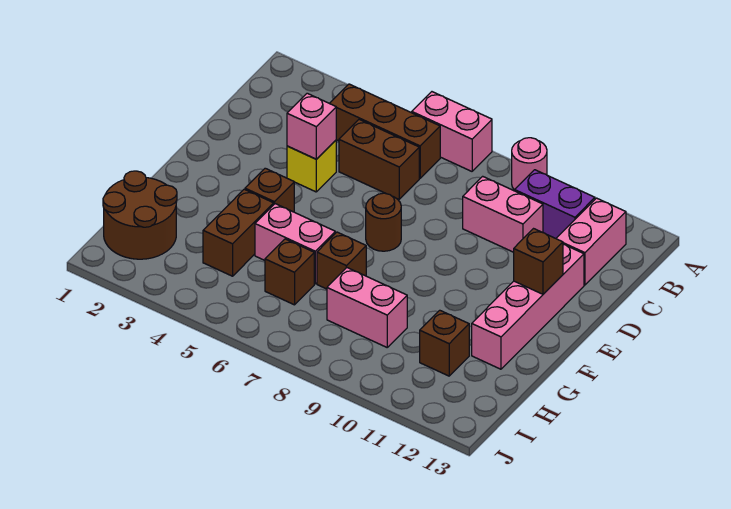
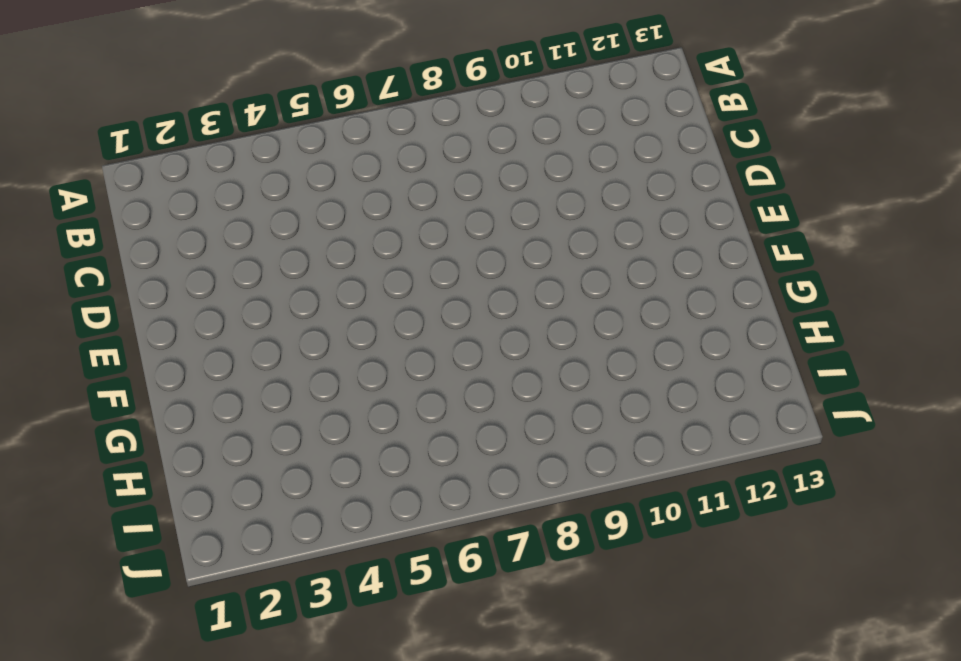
none -> pink brick A6:A7 level 1
none -> pink round brick A9 level 1
none -> brown brick B4:B6 level 1

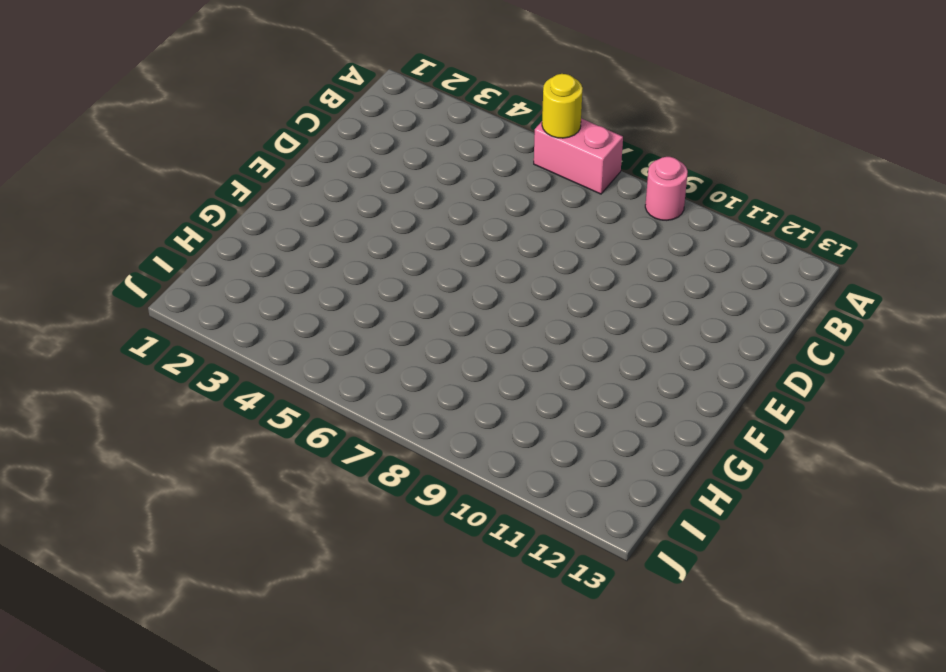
yellow round brick A6 level 2 -> none
none -> brown brick B4:B6 level 1
none -> purple brick B10:B11 level 1
none -> pink brick B12:C12 level 1

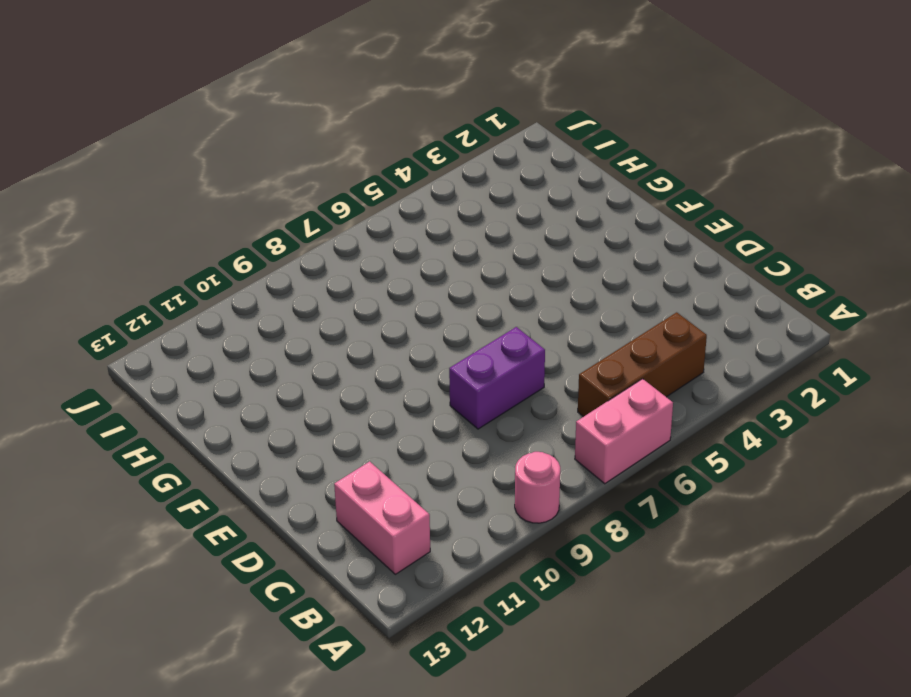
purple brick D7:D8 level 1 -> purple brick B10:B11 level 1
none -> brown brick C5:C6 level 1
none -> pink brick C9:C10 level 1
none -> yellow brick D4 level 1

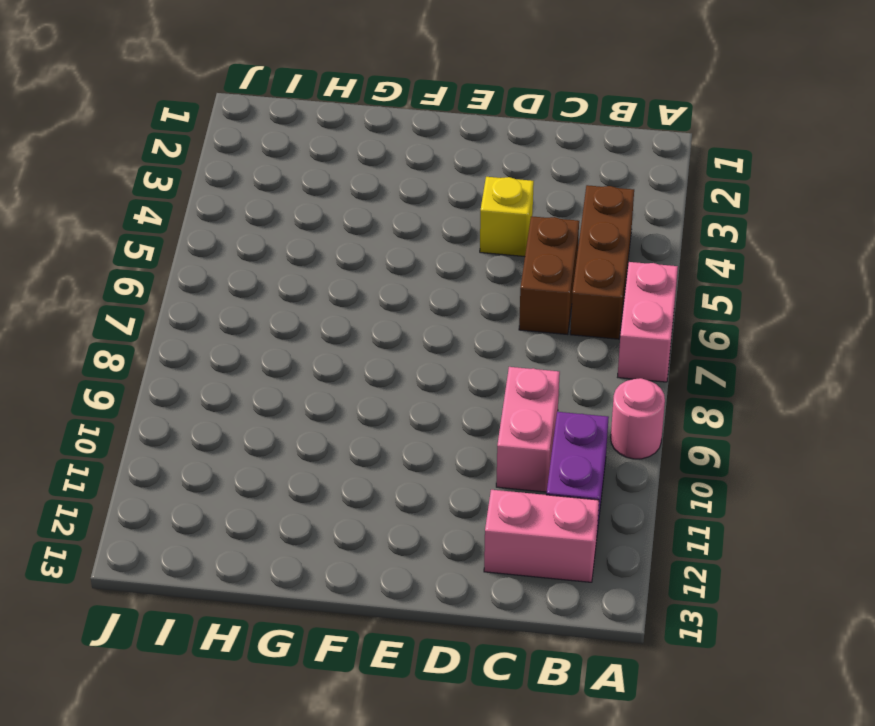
none -> pink brick D12:G12 level 1
none -> brown round brick E7 level 1
none -> brown brick F4 level 1

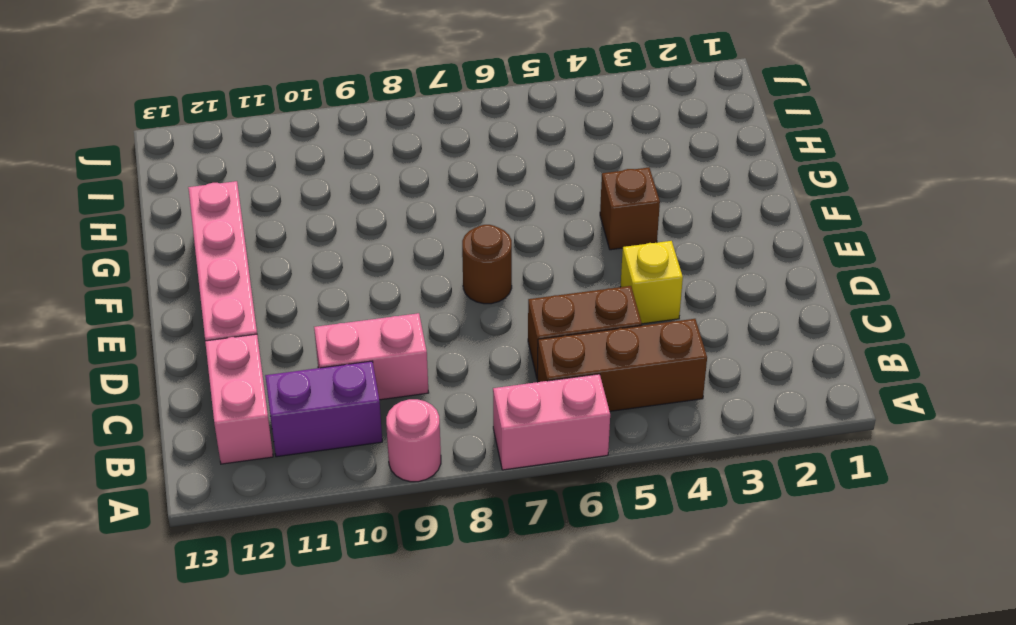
none -> brown brick G4:H4 level 1
none -> pink brick G5:G6 level 1
none -> brown brick G7 level 1

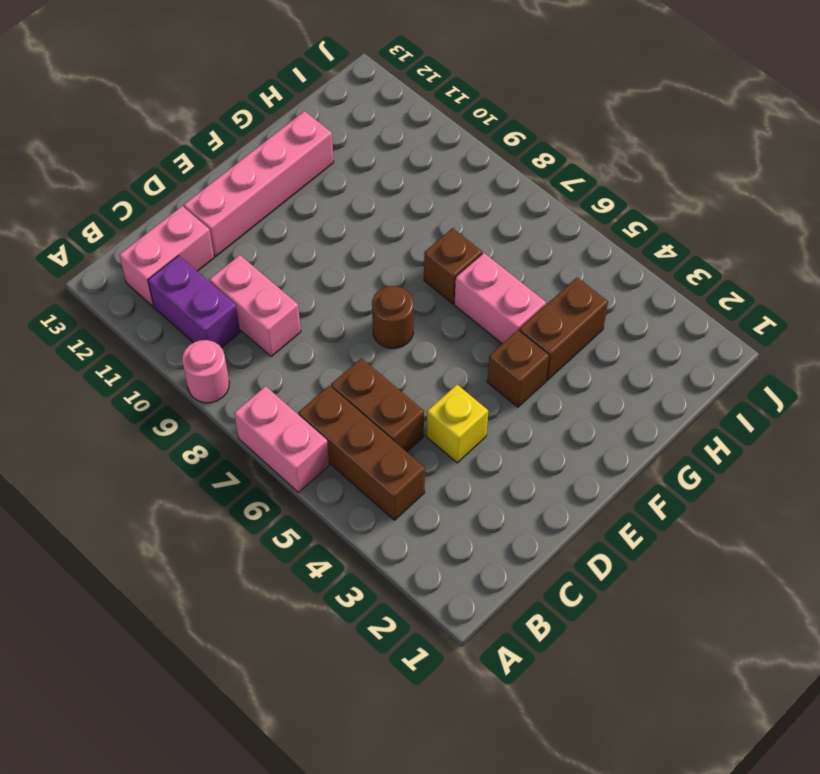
none -> brown round brick H1:I2 level 1
none -> brown brick H6 level 1
none -> pink brick H8:H9 level 1

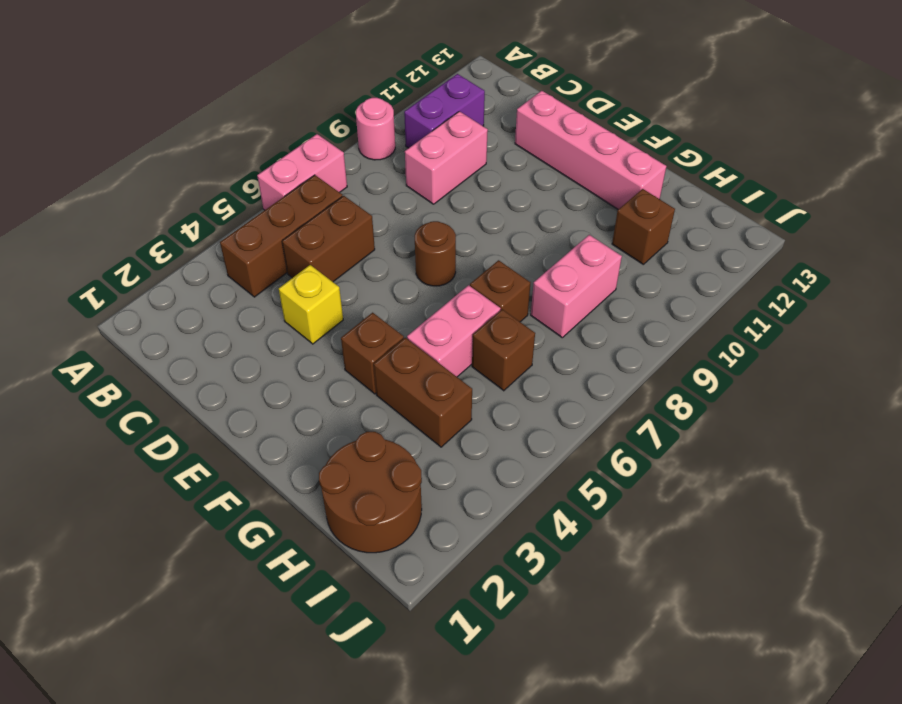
none -> pink brick B12:C12 level 1
none -> pink brick D4 level 2
none -> brown brick E12 level 2

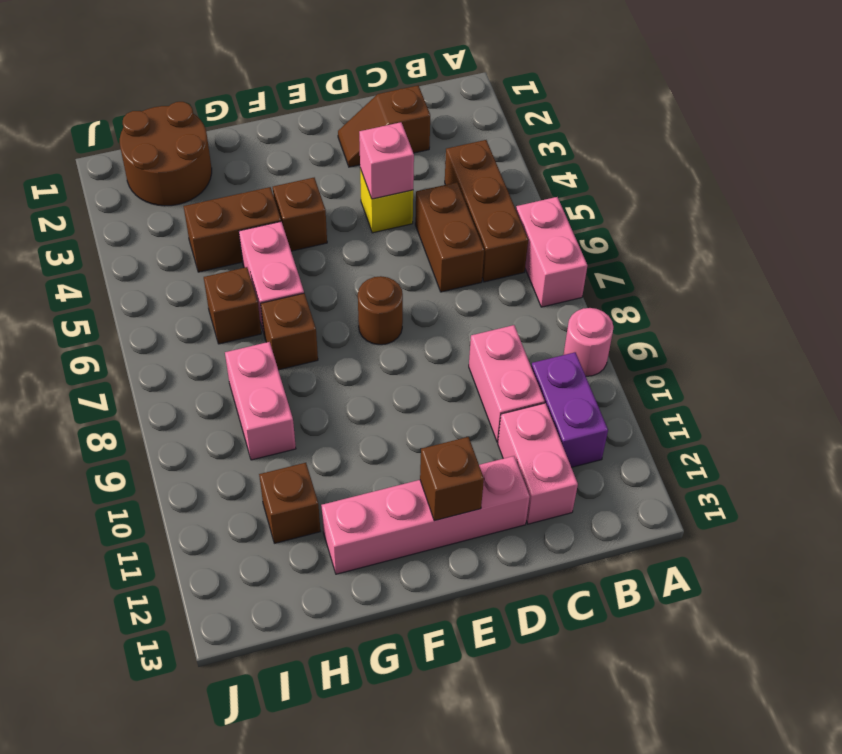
brown slope C2:D2 level 1 top C -> none
pink brick C11:C12 level 1 -> pink brick B12:C12 level 1

